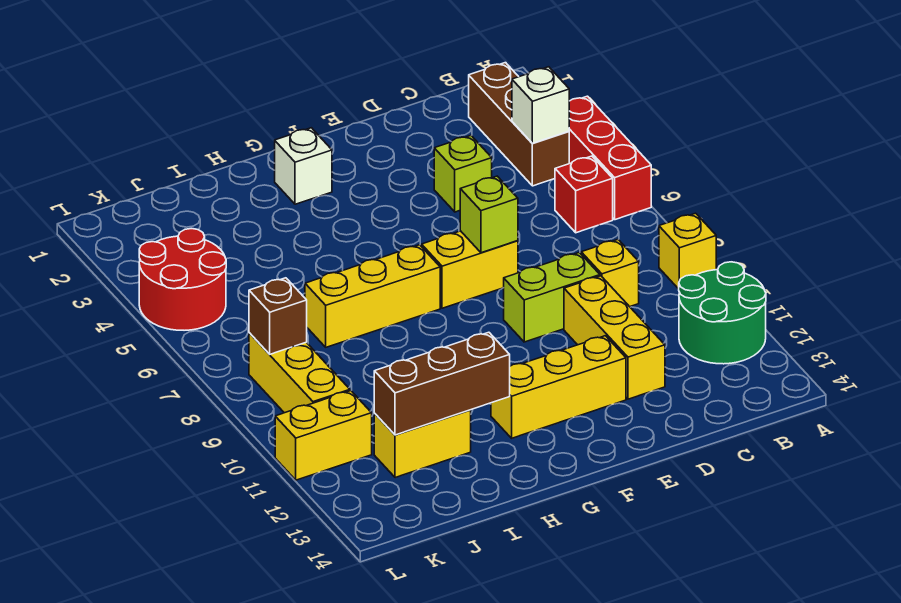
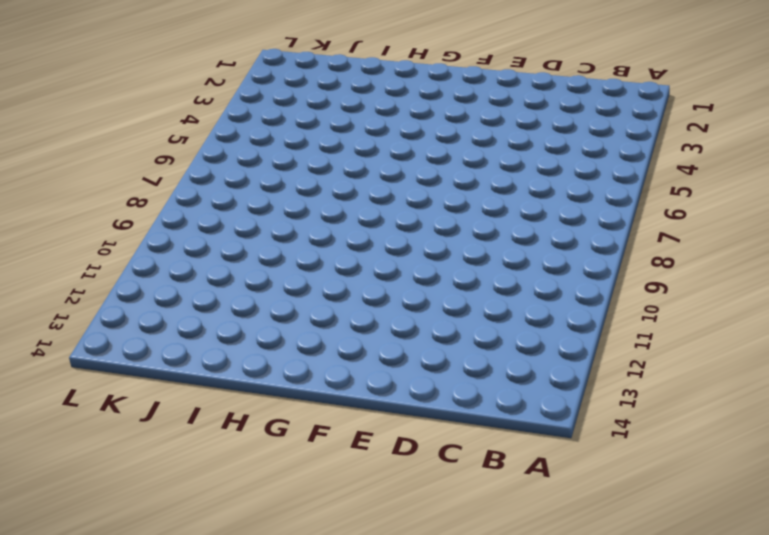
none -> red brick A4:A6 level 1
none -> yellow brick A9 level 1
none -> green round brick A11:B12 level 1

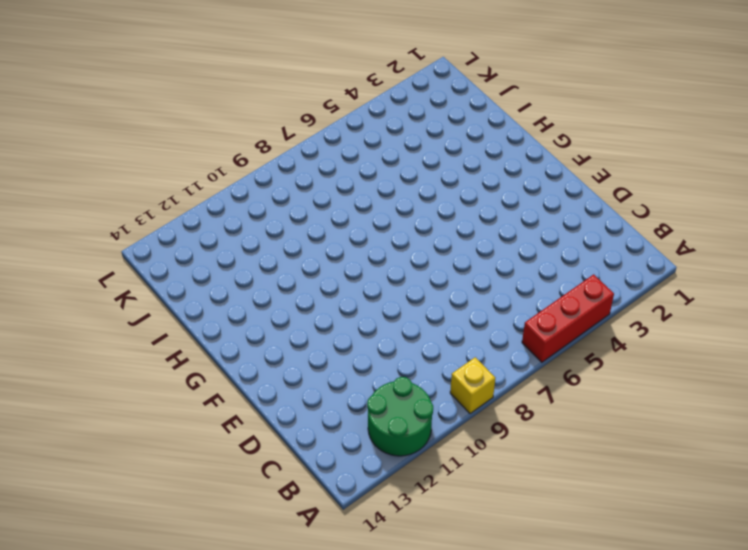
none -> brown brick B2:B4 level 1
none -> red brick B6 level 1
none -> yellow brick C9 level 1

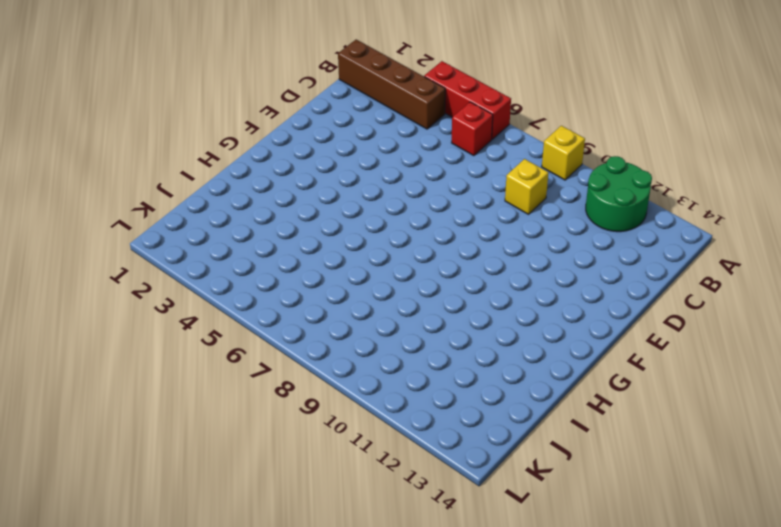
brown brick B1:B4 level 1 -> brown brick B2:B4 level 1
none -> lime brick D4 level 1
none -> lime brick D9:E9 level 1
none -> yellow brick D10:D12 level 1

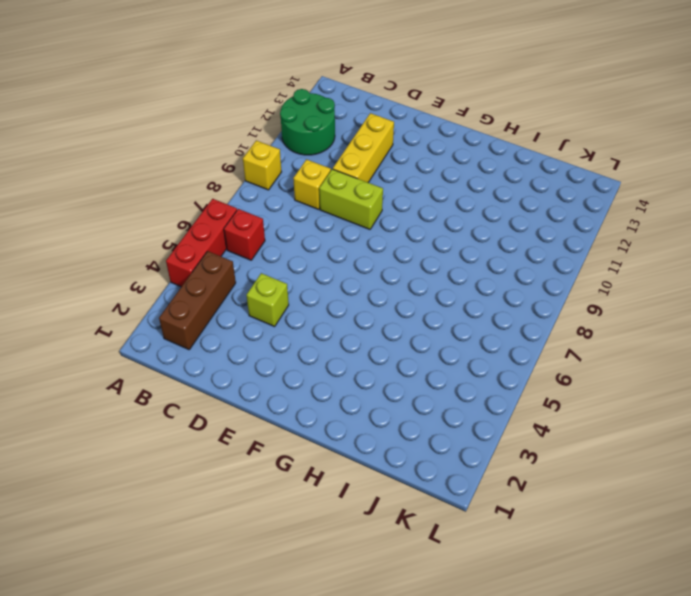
none -> yellow brick E7:F7 level 1
none -> yellow brick E12:G12 level 1
none -> white brick G2 level 1

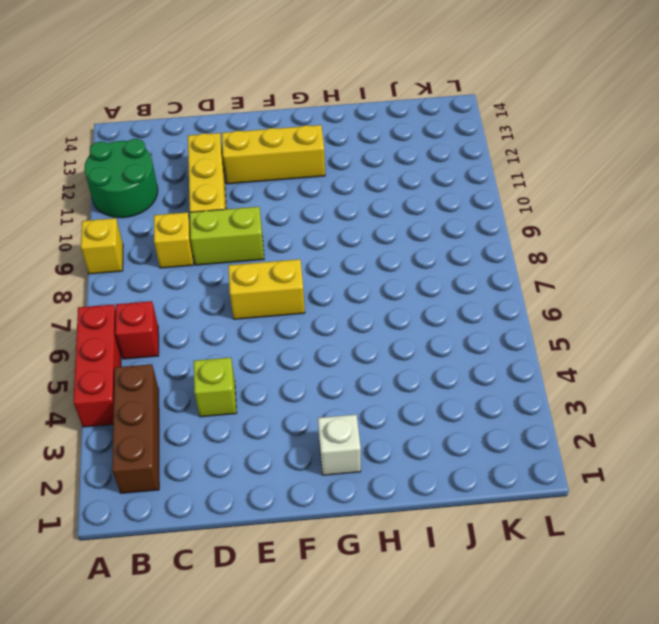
none -> yellow brick G7:I7 level 1
none -> yellow brick I12:J12 level 1
none -> red round brick K4:L5 level 1

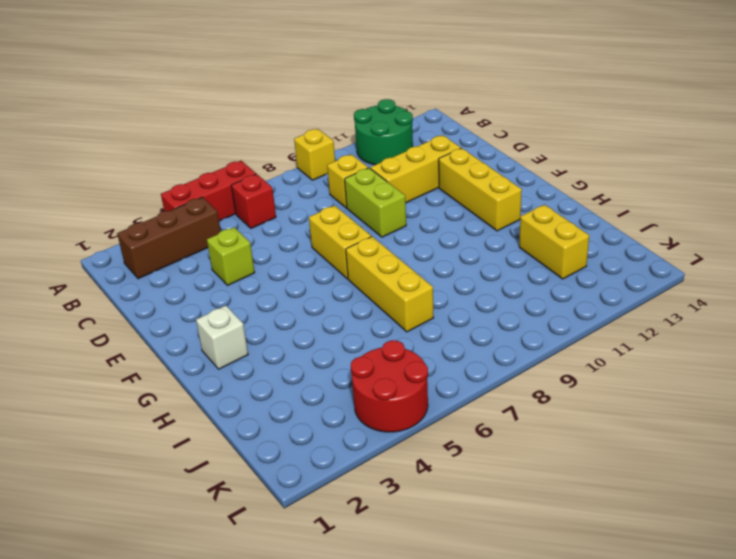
none -> yellow brick K8:K10 level 1
none -> yellow brick K11:L11 level 1
none -> white brick B4 level 2

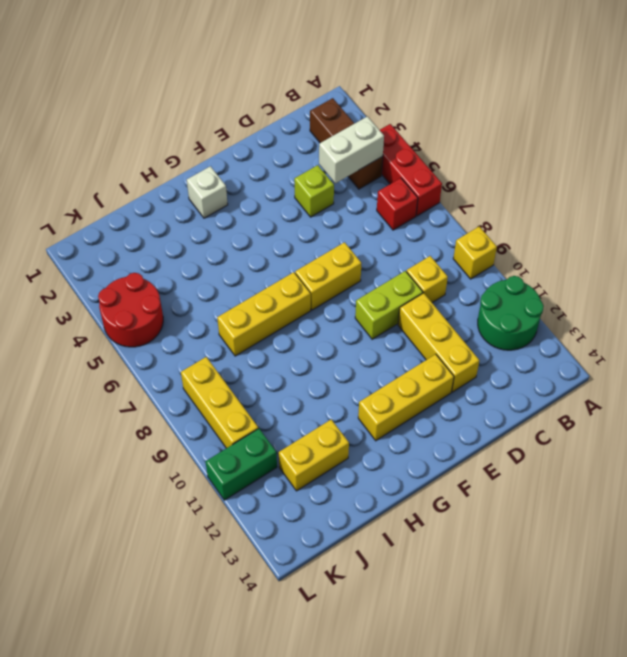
white brick B4:C4 level 2 -> white brick B4 level 2
green brick K11:L11 level 1 -> yellow brick K11:L11 level 1
none -> lime brick E7 level 2
none -> brown brick H12:J12 level 2
none -> brown brick K8 level 2

